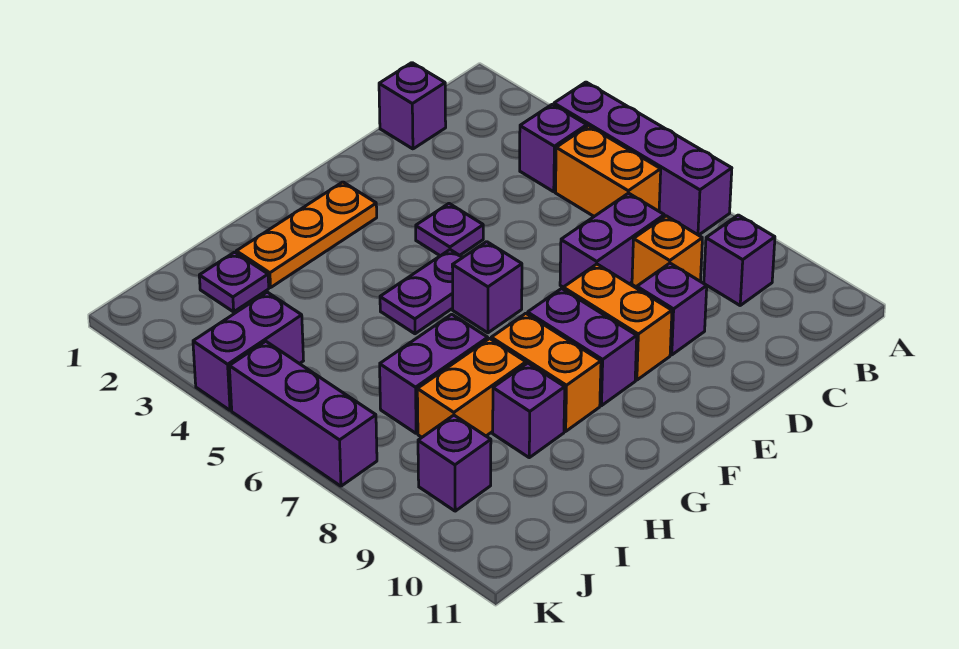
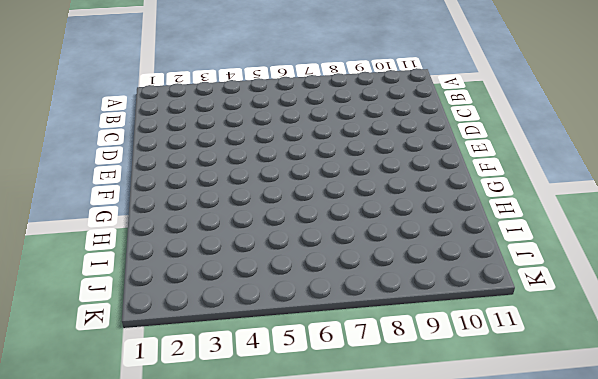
none -> purple brick A4:A7 level 1
none -> purple brick B4 level 1
none -> orange brick B5:B6 level 1

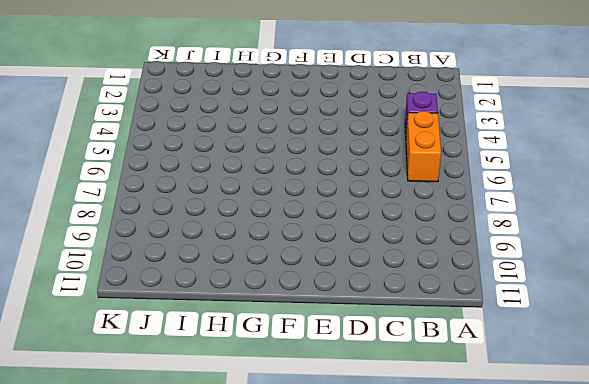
none -> purple brick A4:A7 level 1
none -> purple brick B9 level 1
none -> purple brick C1 level 1

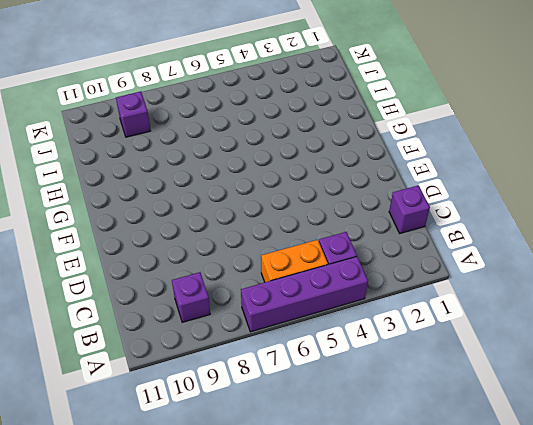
none -> purple brick C7:D7 level 1
none -> orange brick C8 level 1
none -> purple brick D9 level 1

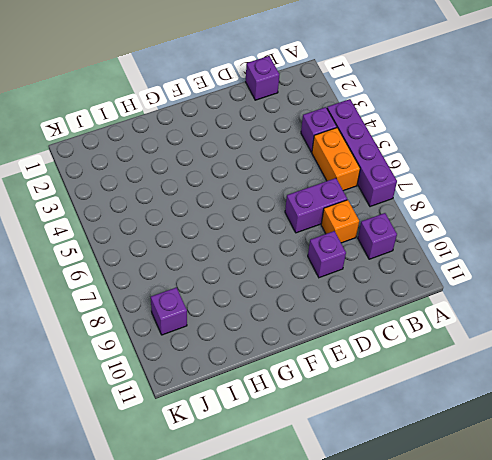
none -> purple plate E4 level 1
none -> orange brick E8:E9 level 1
none -> orange plate F2:H2 level 1

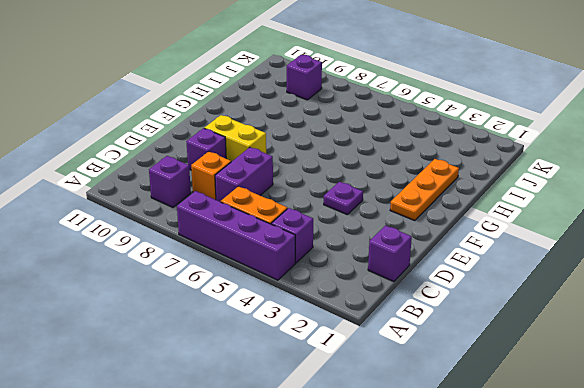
yellow brick E8:E9 level 1 -> orange brick E8:E9 level 1
none -> purple plate F5:G5 level 1
none -> purple brick F6 level 1
none -> purple brick F8:F9 level 1

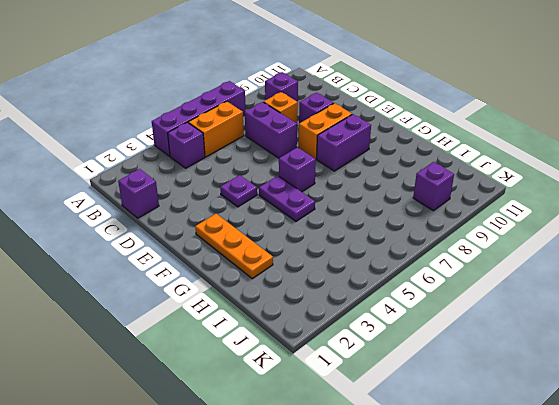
none -> orange brick G8:G9 level 1
none -> purple brick H7:I7 level 1
none -> orange brick H8:I8 level 1

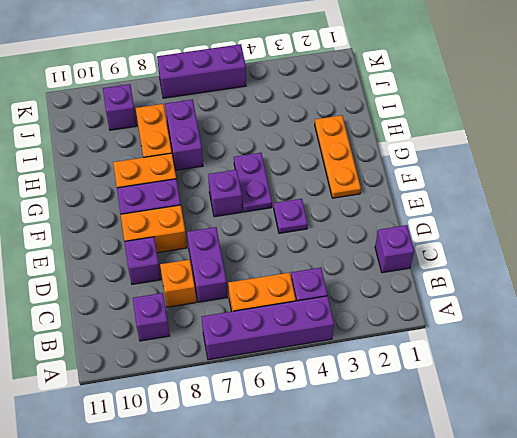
none -> purple brick H9 level 1
none -> purple plate I2 level 1
none -> purple brick J4:K4 level 1

